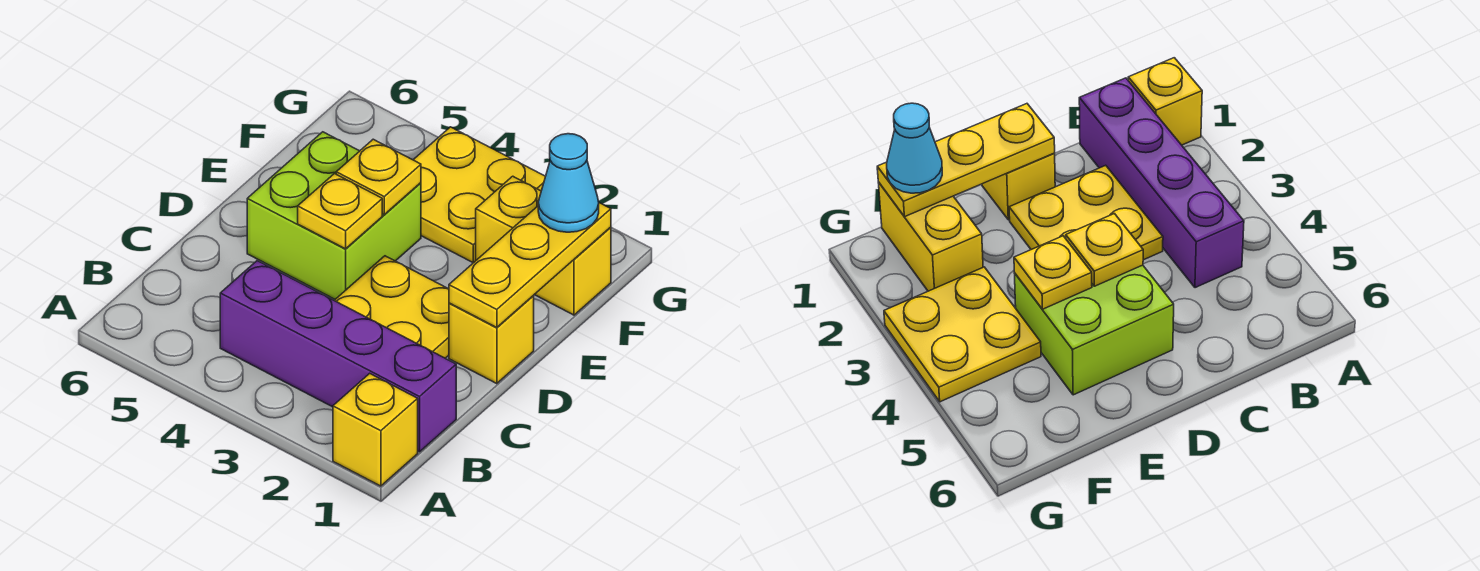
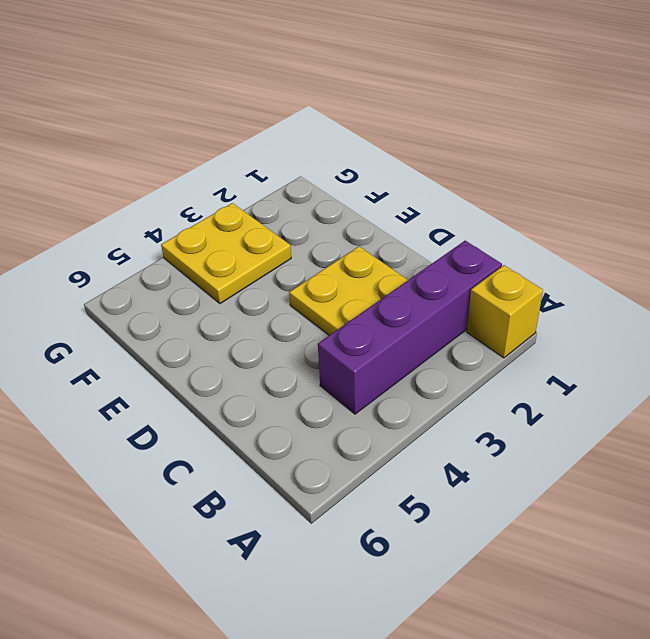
none -> yellow brick D1 level 1
none -> lime brick D4:E5 level 1

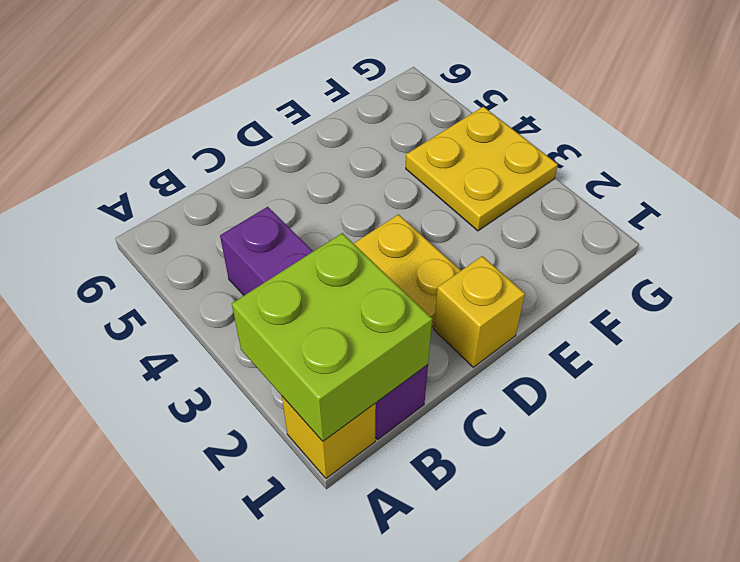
lime brick A1:B2 level 2 -> lime brick D4:E5 level 1
none -> yellow brick F1:F2 level 1
none -> yellow plate D1:F1 level 2

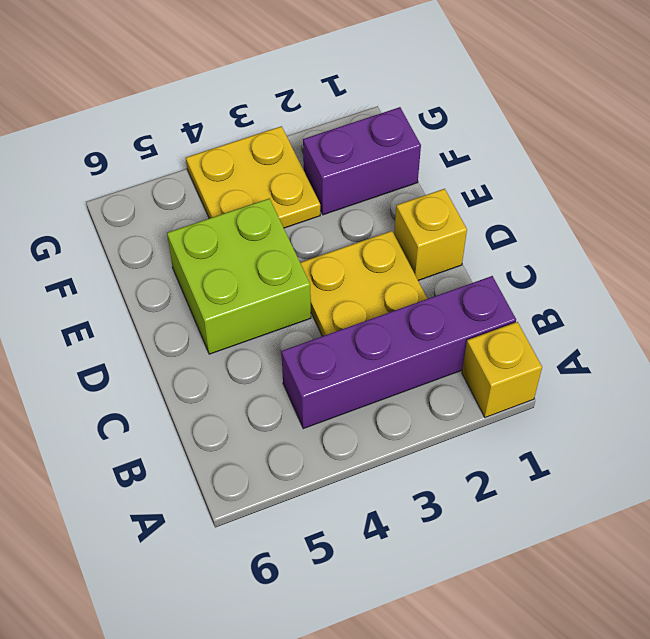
purple brick F1:F2 level 1 -> yellow brick F1:F2 level 1
none -> yellow plate D1:F1 level 2
none -> yellow plate D4 level 2

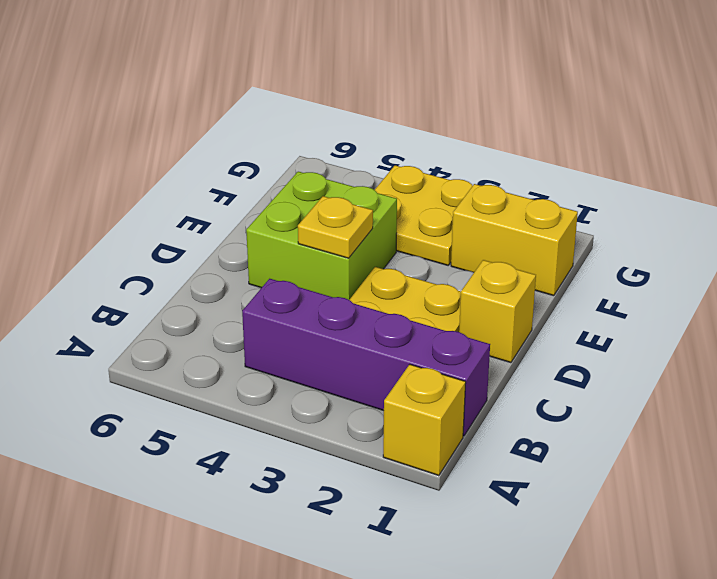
none -> yellow plate D1:F1 level 2
none -> yellow plate E4 level 2

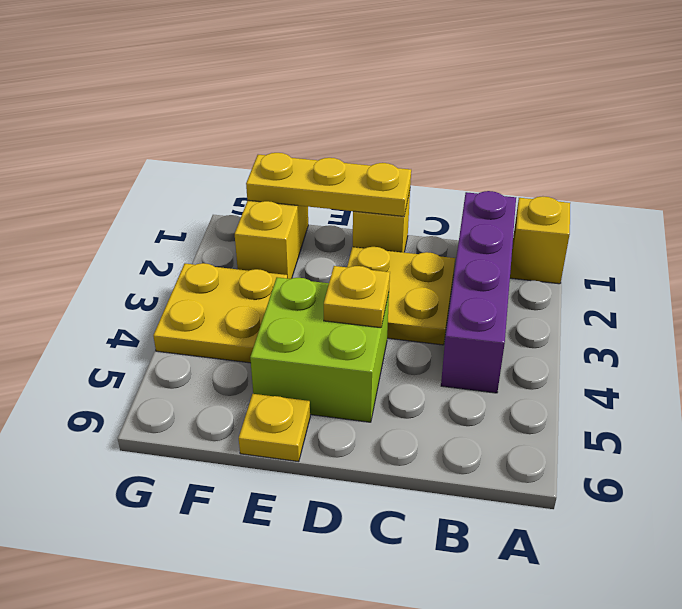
yellow plate E6 level 1 -> yellow plate E4 level 2
none -> cyan cone F1 level 3

